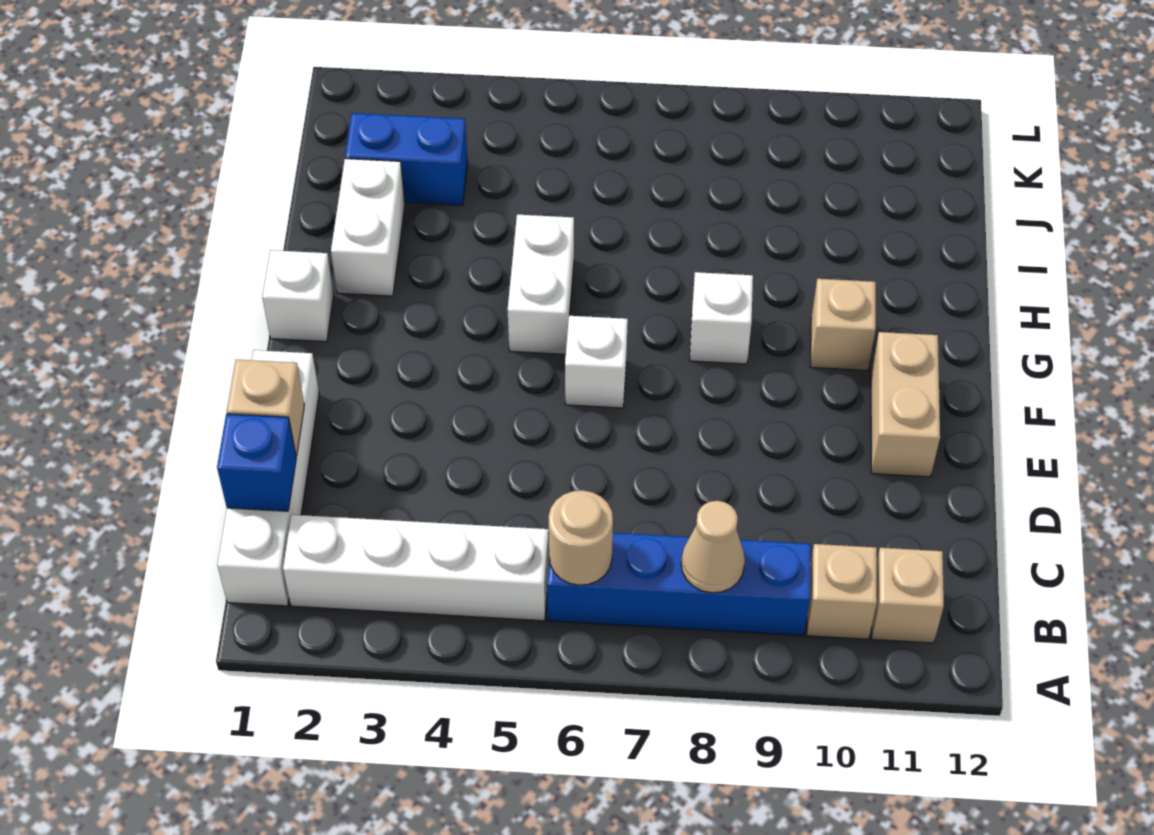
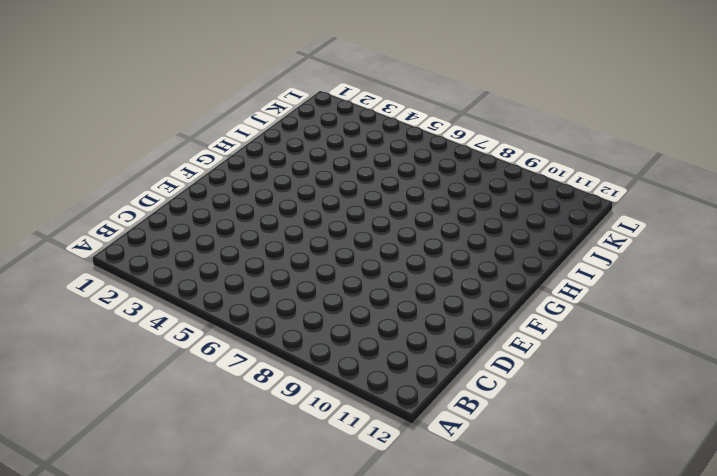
none -> white brick B1:E1 level 1
none -> white brick B2:B5 level 1
none -> blue brick B6:B9 level 1

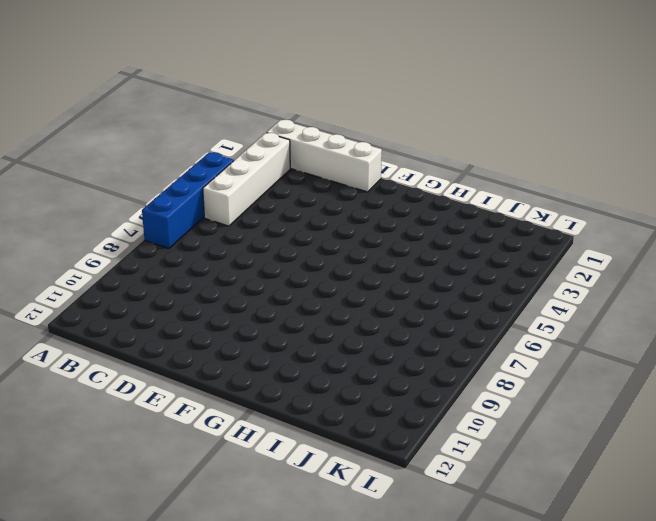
blue brick A4:A7 level 1 -> blue brick B6:B9 level 1
none -> tan brick B10 level 1
none -> tan brick B11 level 1
none -> tan brick E11:F11 level 1

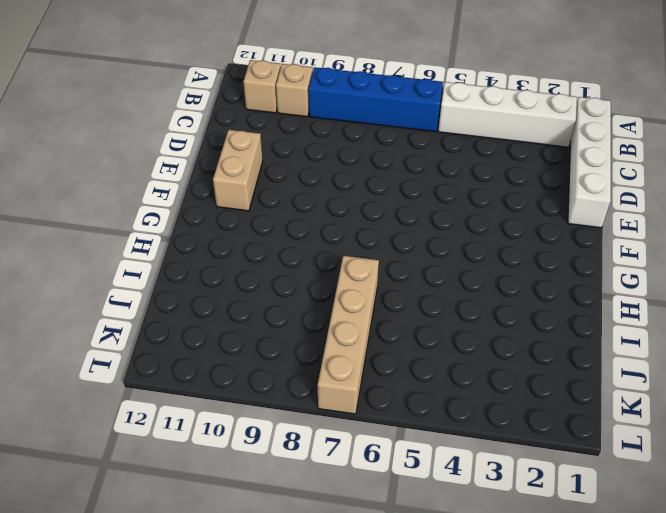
tan brick I7:L7 level 1 -> none
none -> white brick F6 level 1
none -> white brick G1 level 1
none -> white brick G5:H5 level 1

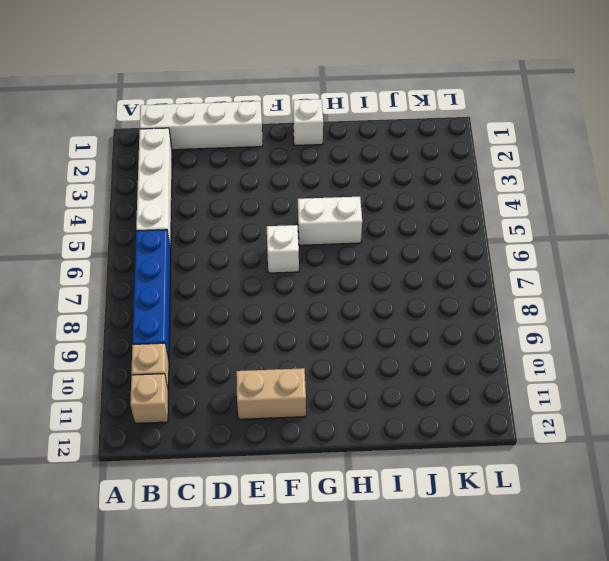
none -> white brick G8 level 1
none -> tan brick G10 level 1
none -> white brick H2:I2 level 1

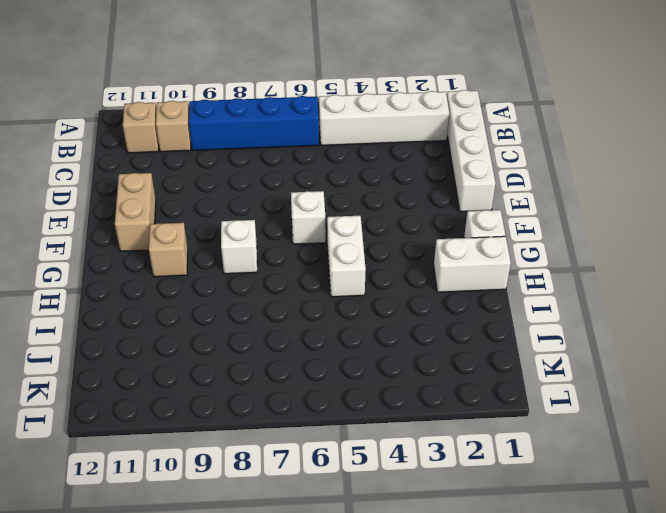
white brick H1:H2 level 1 -> white brick H2:I2 level 1
none -> blue brick J2:J3 level 1
none -> tan round brick B6 level 2
none -> tan cone B8 level 2

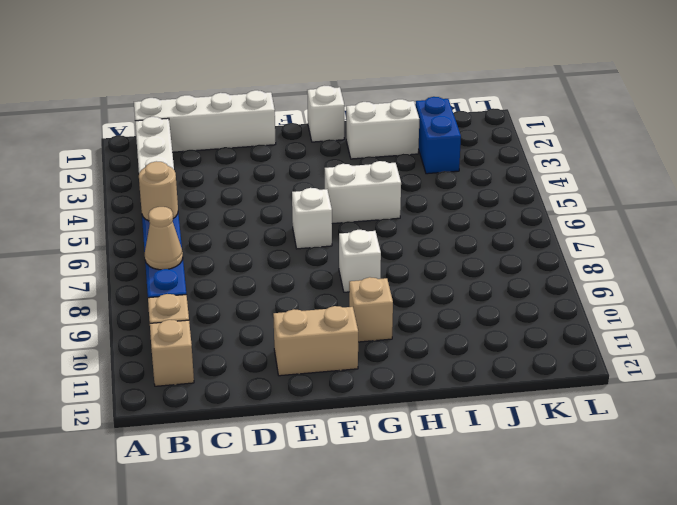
none -> blue brick C1 level 2
none -> tan brick D1 level 2

